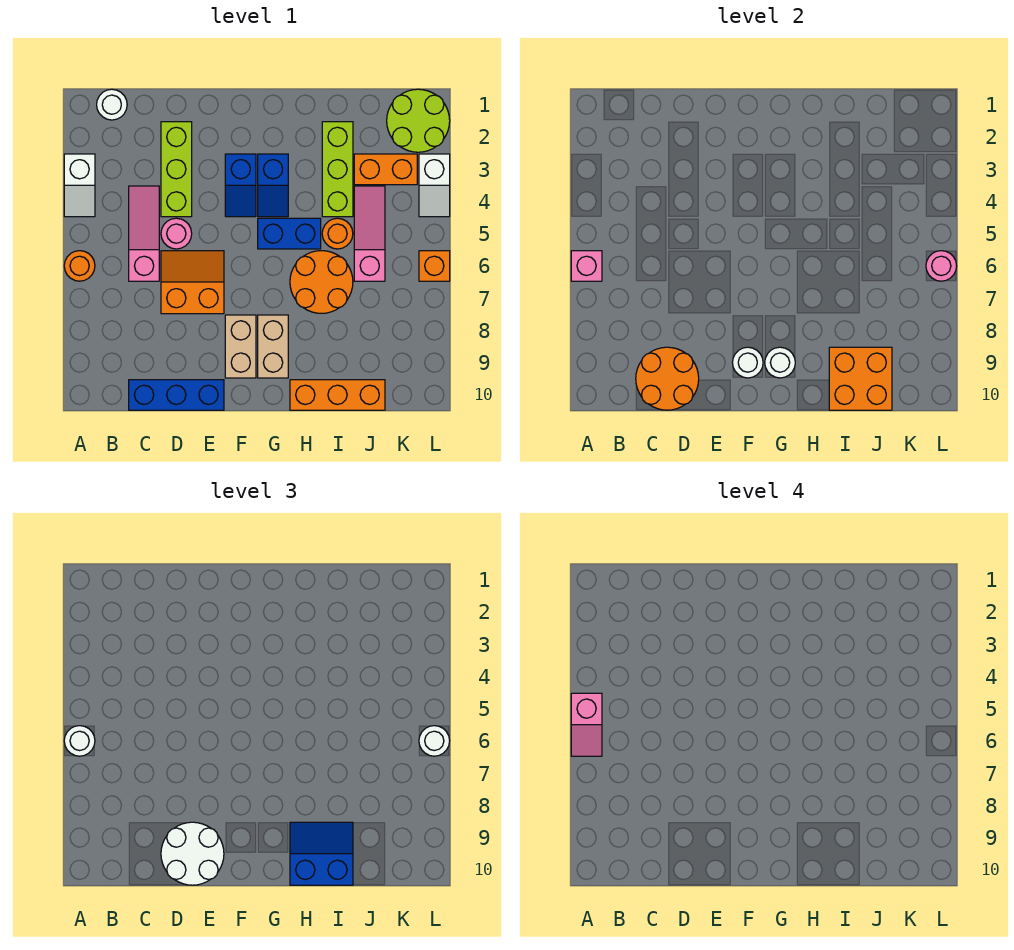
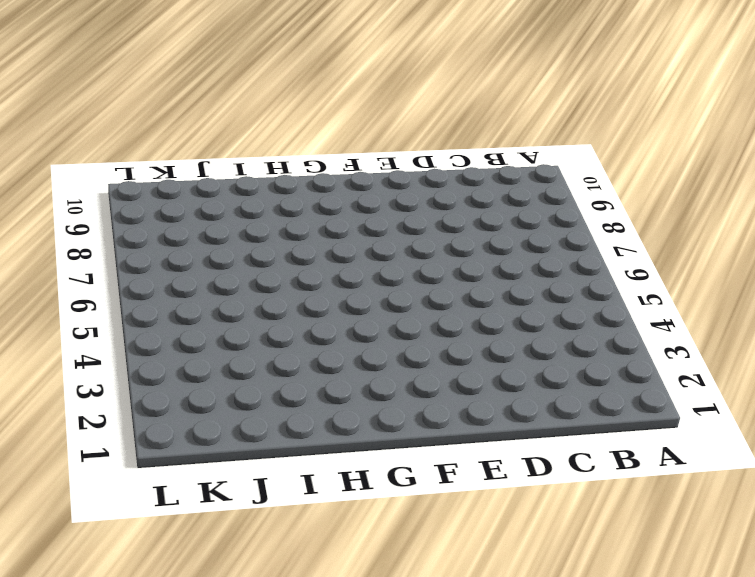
none -> white slope A3:A4 level 1 top 3
none -> orange round brick A6 level 1
none -> white round brick B1 level 1
none -> pink slope C4:C6 level 1 top 6

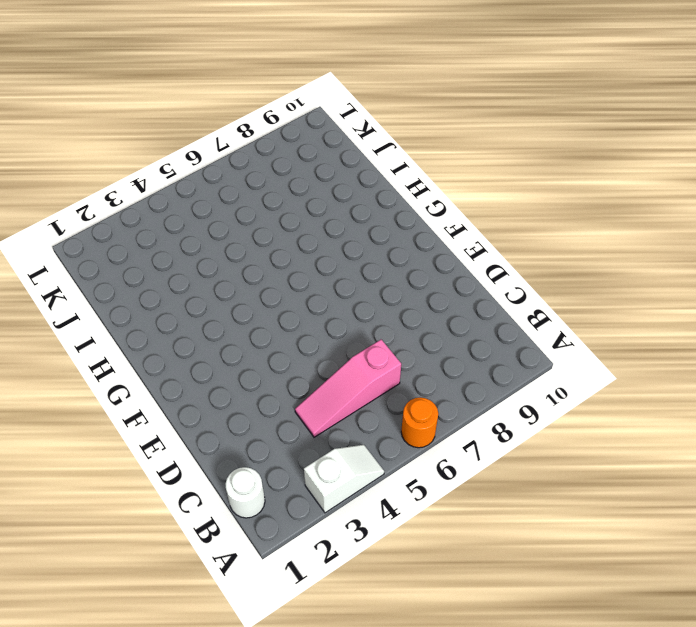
none -> blue brick C10:E10 level 1
none -> lime brick D2:D4 level 1
none -> pink round brick D5 level 1
none -> orange slope D6:E7 level 1 top 7

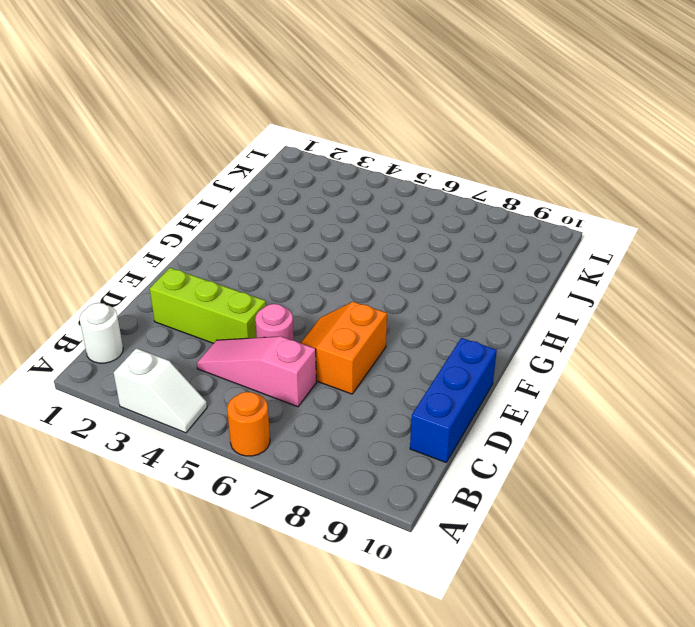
none -> blue slope F3:F4 level 1 top 3
none -> tan brick F8:F9 level 1
none -> blue slope G3:G4 level 1 top 3
none -> blue brick G5:H5 level 1

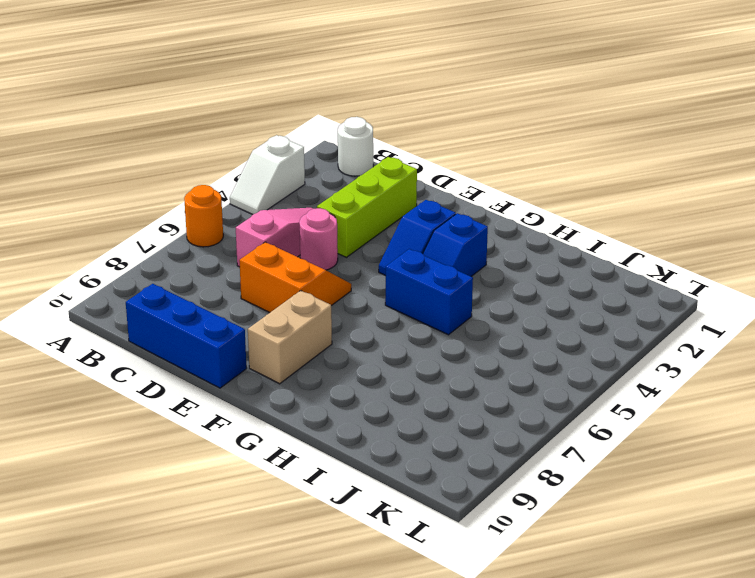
none -> tan brick G8:G9 level 1
none -> orange round brick H6:I7 level 1
none -> orange brick H10:J10 level 1
none -> lime brick I2:I4 level 1

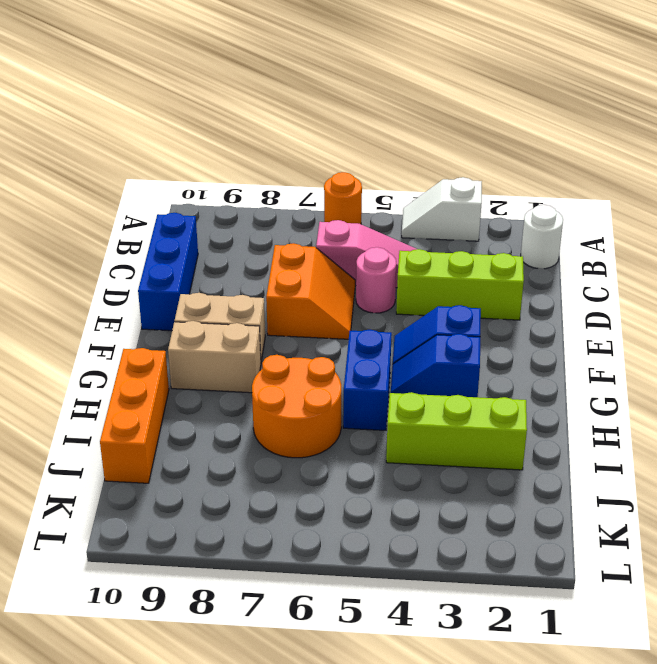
none -> orange round brick I5 level 1
none -> orange brick J3:K3 level 1
none -> pink slope J4:J6 level 1 top 6
none -> lime round brick K1:L2 level 1

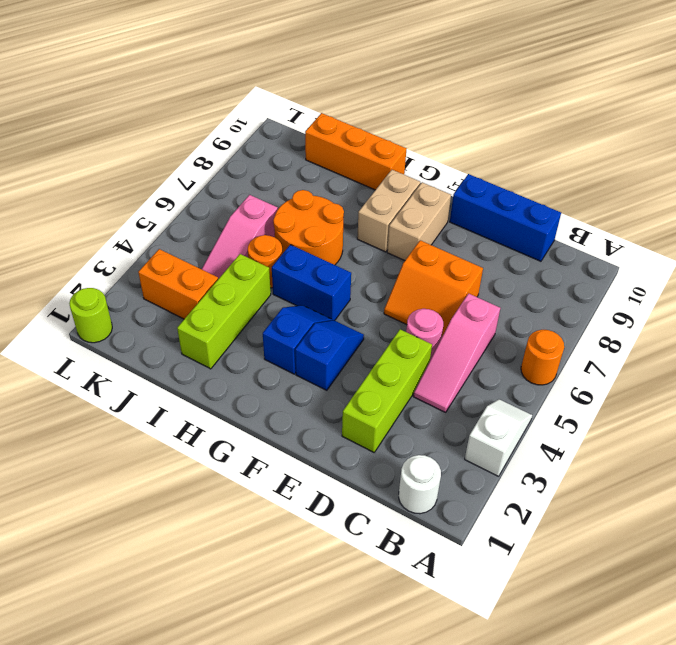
lime round brick L1 level 1 -> lime round brick K1:L2 level 1
none -> white slope L3:L4 level 1 top 3
none -> orange brick L6 level 1
none -> pink brick A6 level 2
none -> orange round brick C9:D10 level 2

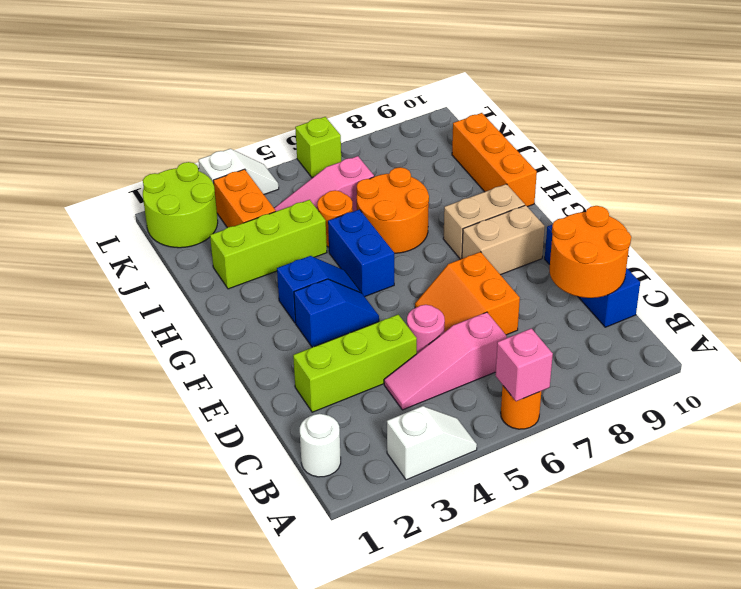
lime brick L6 level 1 -> orange brick L6 level 1
none -> white round brick F9 level 2
none -> white round brick G9 level 2
none -> orange brick I9:J10 level 2
none -> pink round brick L6 level 2

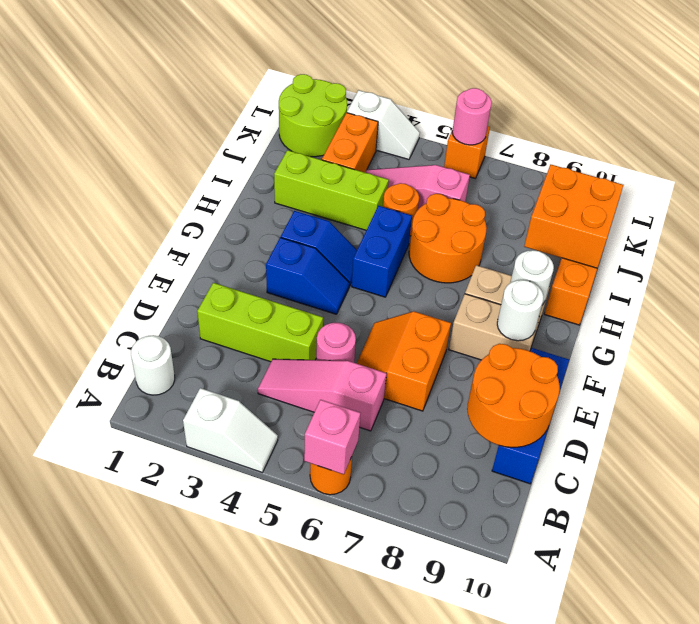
none -> white round brick A6 level 3
none -> white round brick D9:E10 level 3
none -> blue slope H9:I10 level 3 top 10
none -> white round brick L6 level 3

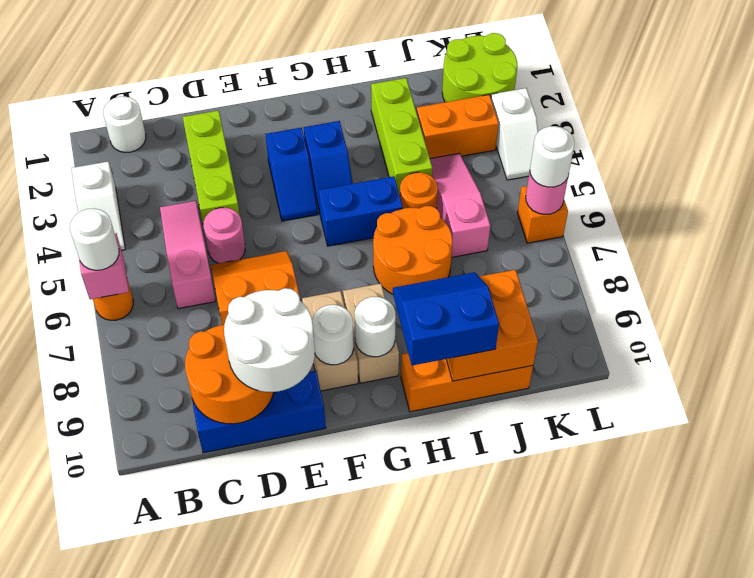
none -> pink slope A5:A6 level 4 top 5

